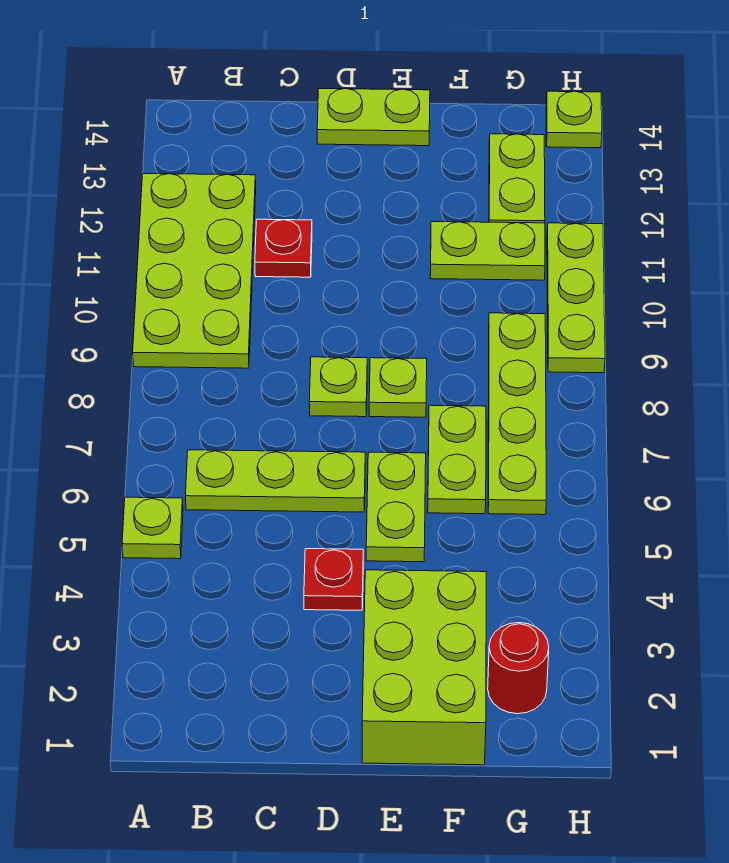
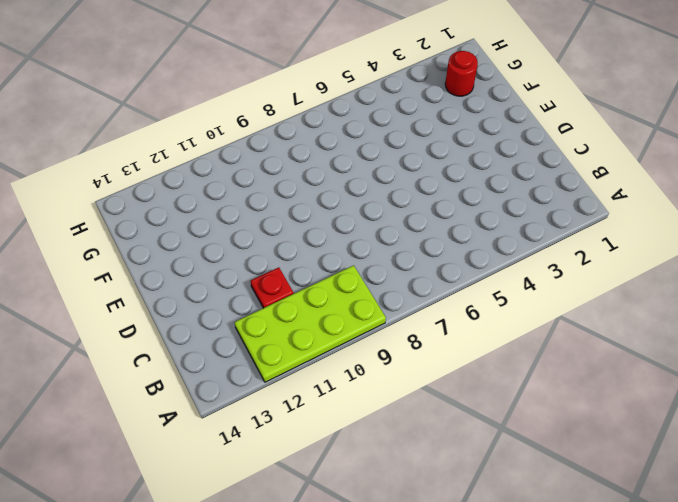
none -> lime plate A5 level 1
none -> lime plate B6:D6 level 1
none -> red plate D4 level 1

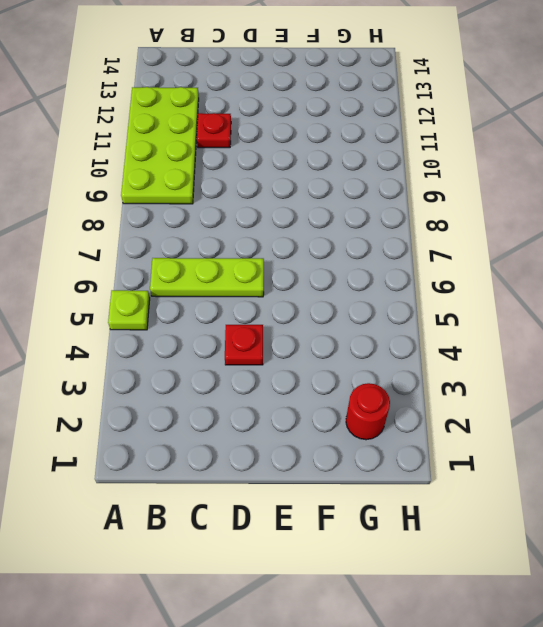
none -> lime plate D8 level 1
none -> lime plate D14:E14 level 1
none -> lime brick E1:F3 level 1

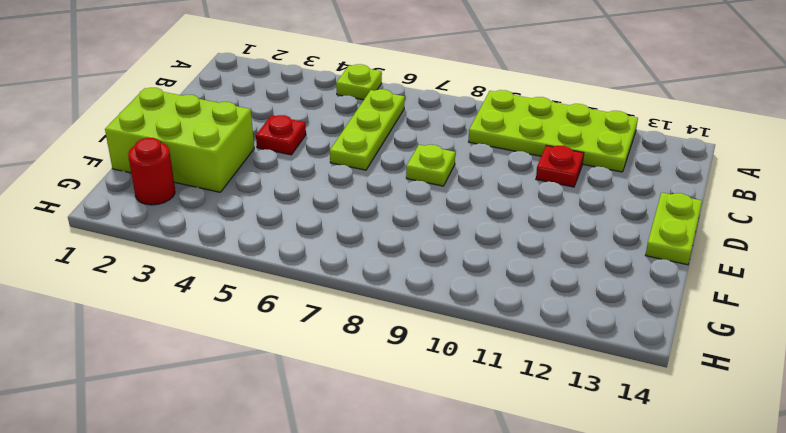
none -> lime plate E5:E6 level 1
none -> lime plate E8 level 1
none -> lime plate F6:F7 level 1

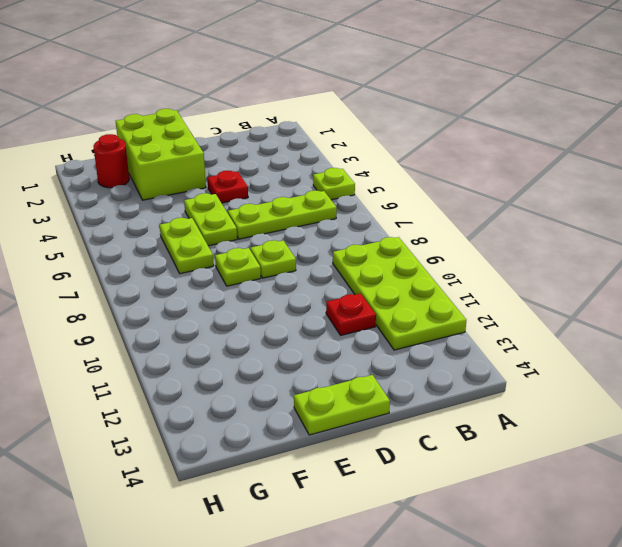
none -> lime plate F11:G11 level 1
none -> lime plate G6:G9 level 1
none -> lime plate G12:G13 level 1

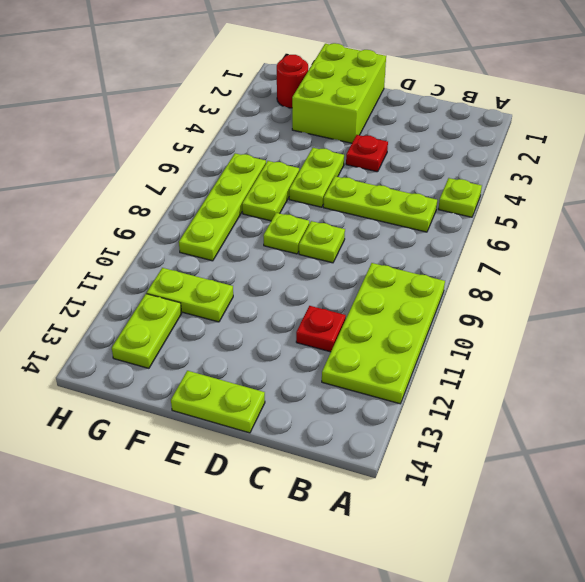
none -> lime plate H9:H11 level 1
none -> lime plate H14 level 1

